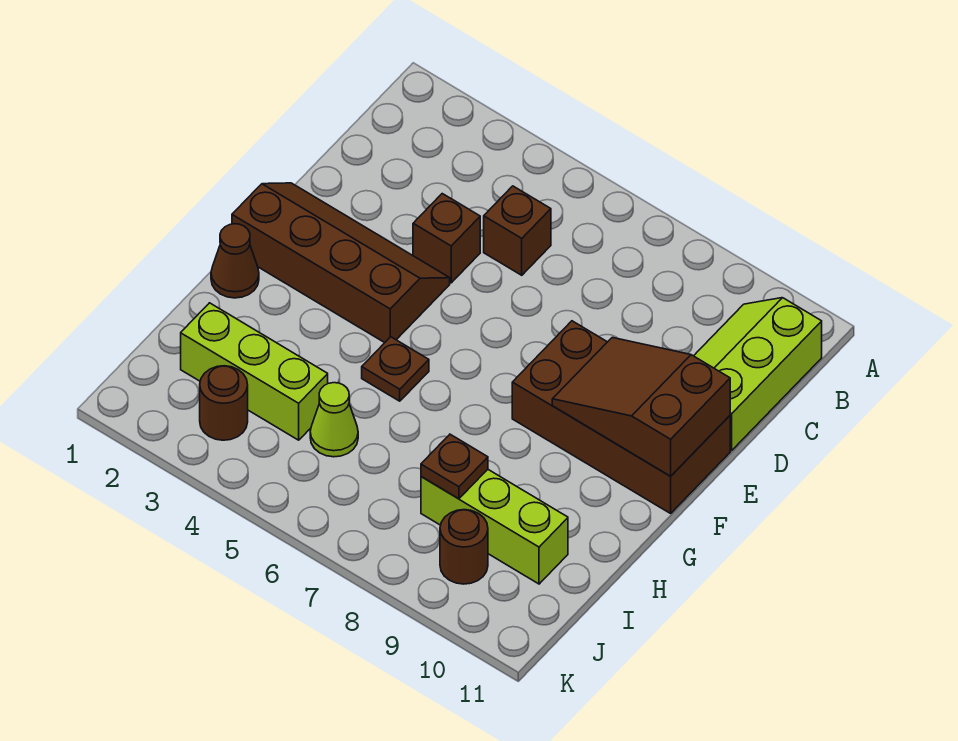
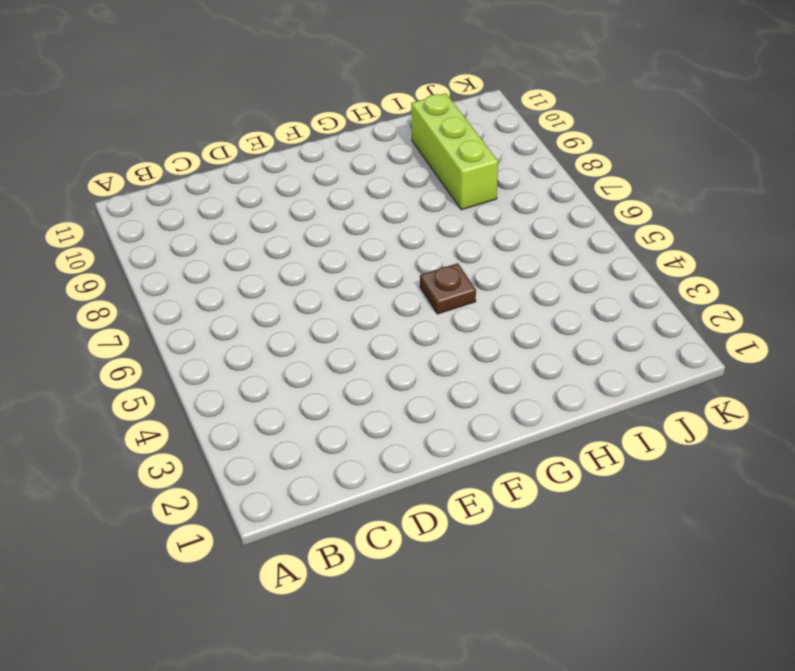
none -> lime slope B10:D11 level 1 top 11
none -> brown brick C5 level 1
none -> brown brick D4 level 1

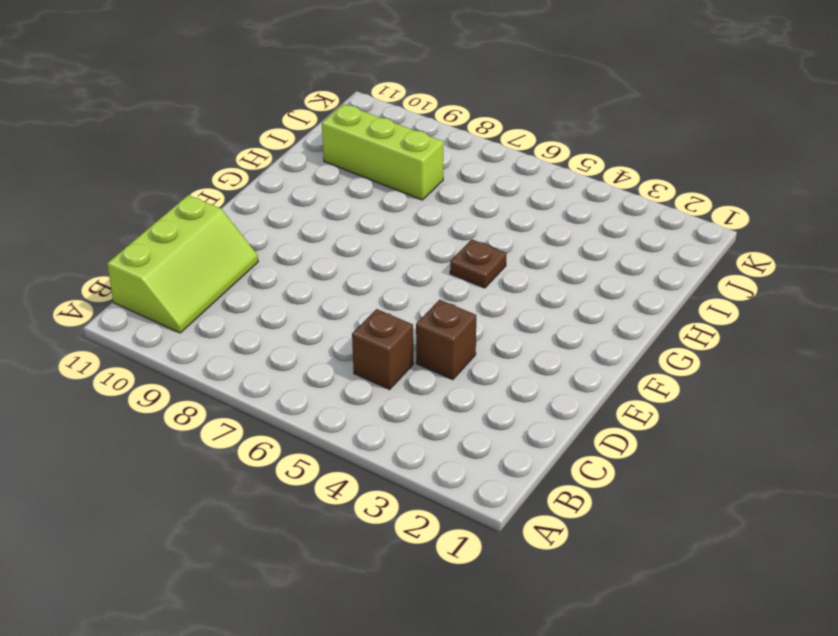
none -> brown slope E1:F4 level 1 top F
none -> brown brick E8:F11 level 1
none -> brown cone G1 level 1

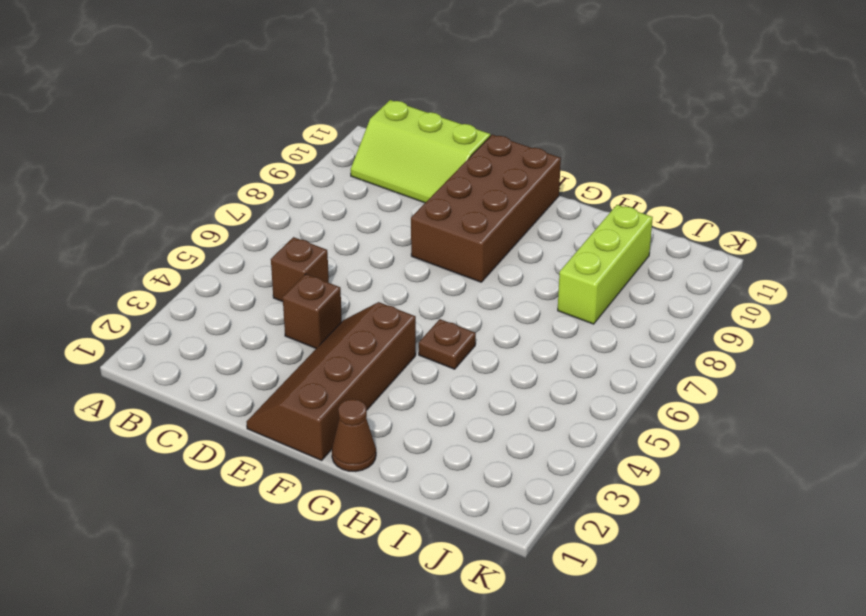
none -> lime brick I2:I4 level 1
none -> lime cone I5 level 1
none -> brown round brick J3 level 1

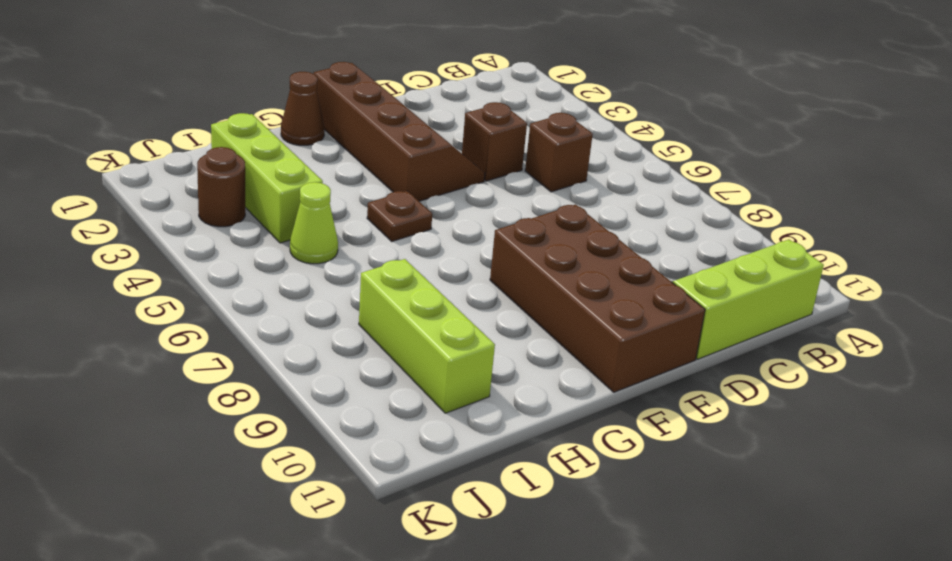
none -> brown round brick J9 level 1
none -> brown slope E9:F11 level 2 top 11
none -> brown plate I8 level 2

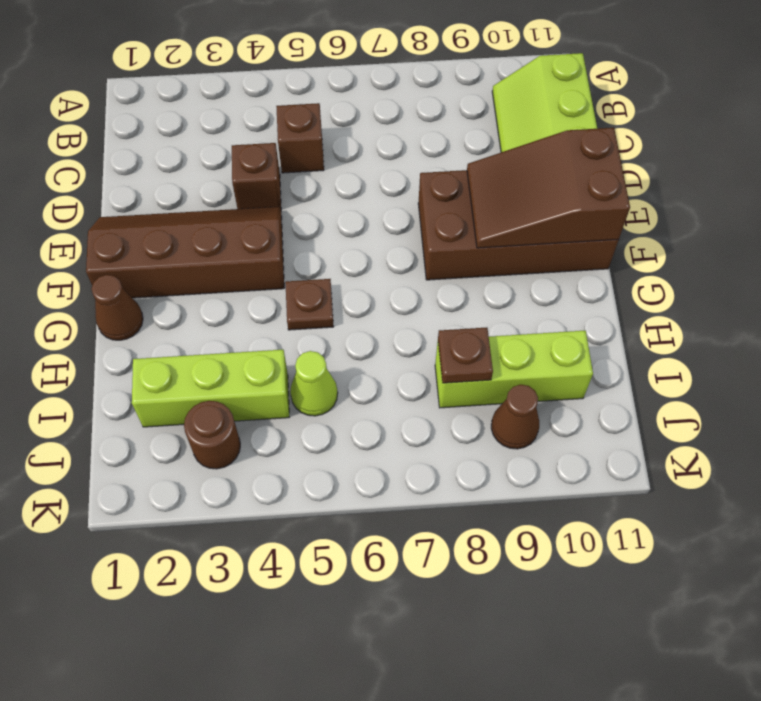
brown cone J9 level 1 -> brown round brick J9 level 1

